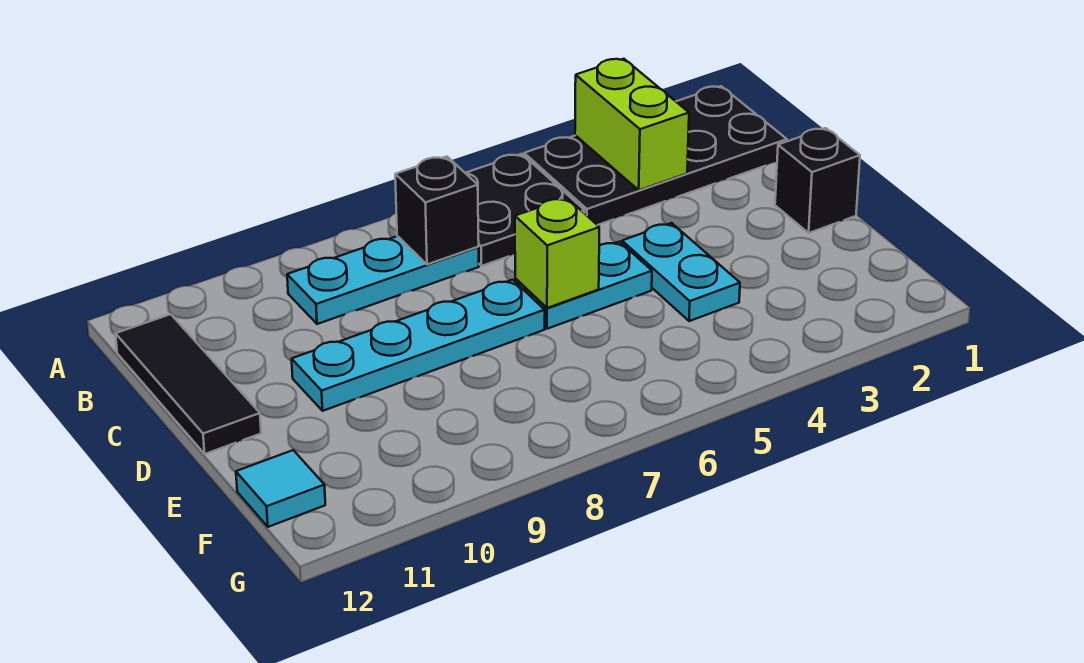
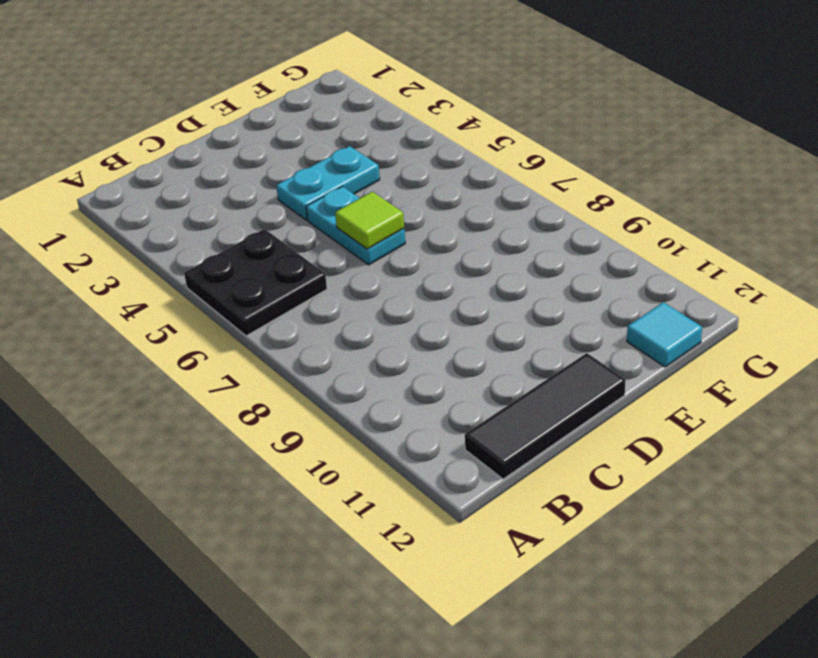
lime tile D6 level 2 -> lime brick D6 level 2
none -> black plate A1:B4 level 1
none -> cyan plate B7:B9 level 1
none -> black brick D1 level 1

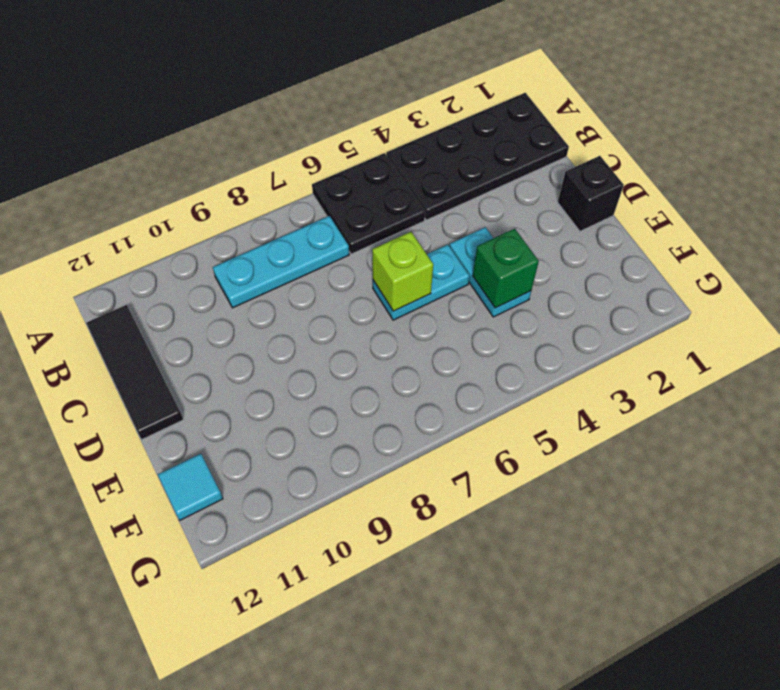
green brick E4 level 2 -> none
none -> cyan plate D7:D10 level 1
none -> lime brick A3:B3 level 2
none -> black brick B7 level 2

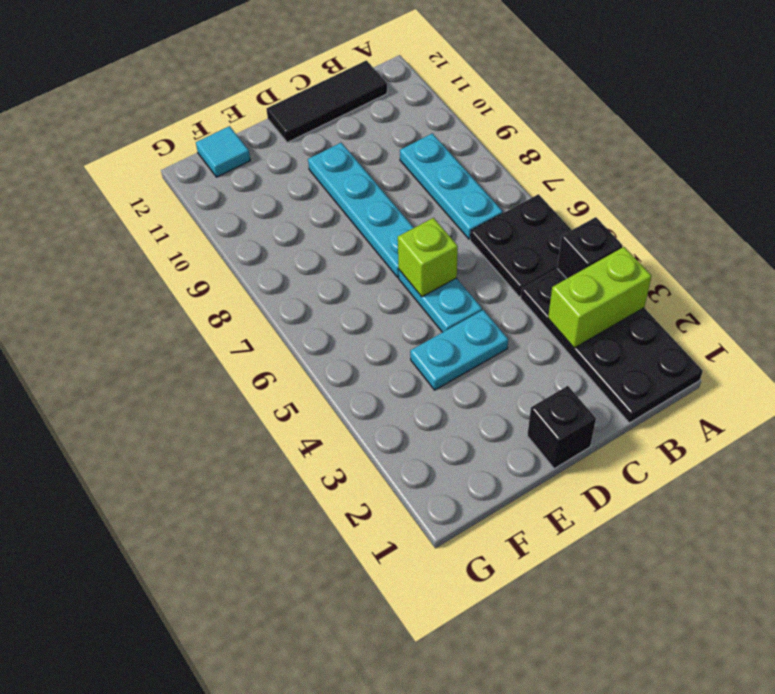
black brick A4 level 2 -> black brick B7 level 2

